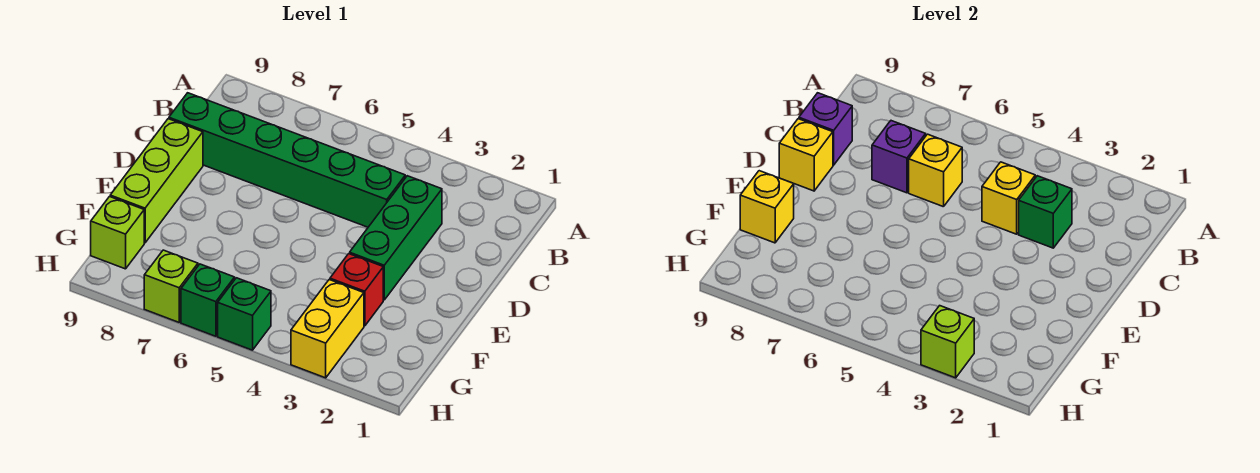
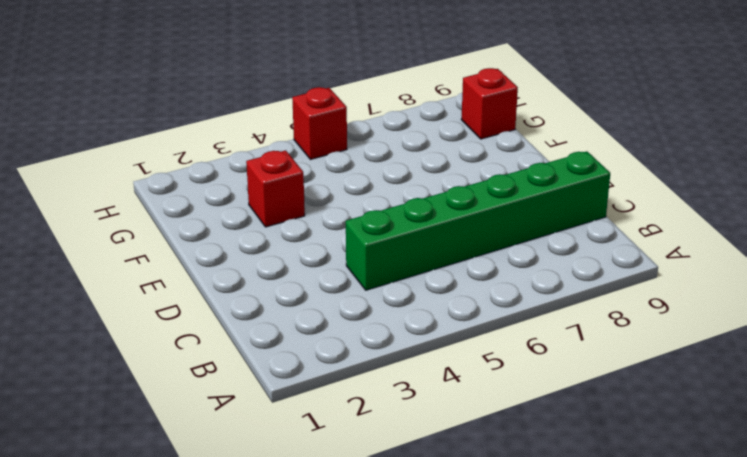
red brick G9 level 1 -> lime brick G9 level 1
red brick H5 level 1 -> green brick H5 level 1
none -> green brick C3:E3 level 1
none -> lime brick D9:F9 level 1
none -> yellow brick G3:H3 level 1

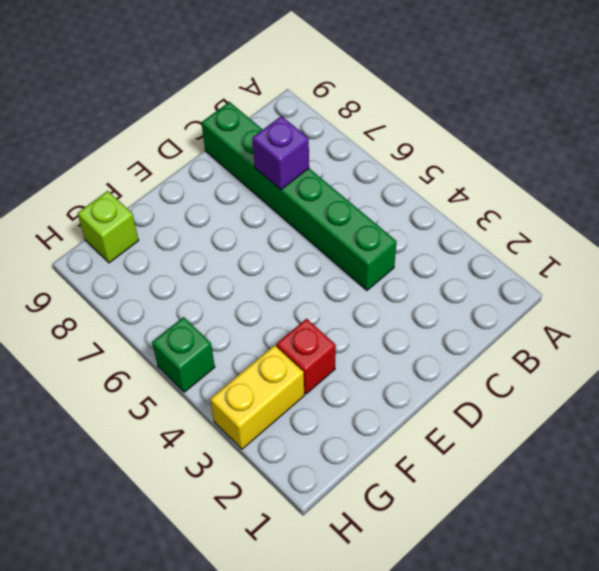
none -> green brick C3:E3 level 1
none -> lime brick D9:F9 level 1
none -> green brick H6 level 1

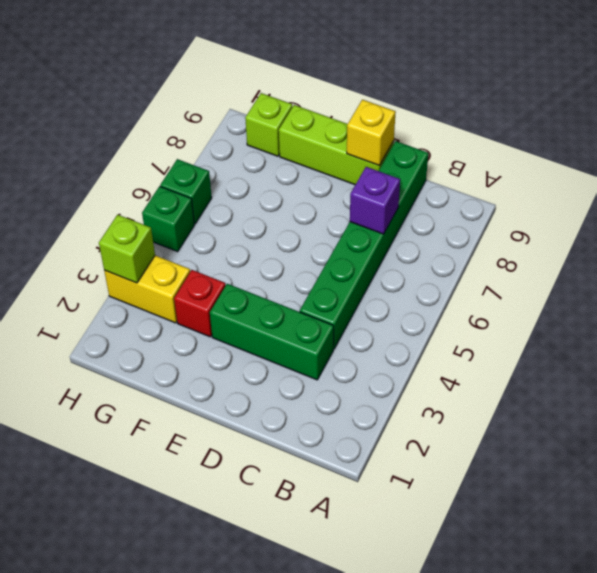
none -> lime brick H7 level 1
none -> green brick C3 level 2
none -> yellow brick C4 level 2

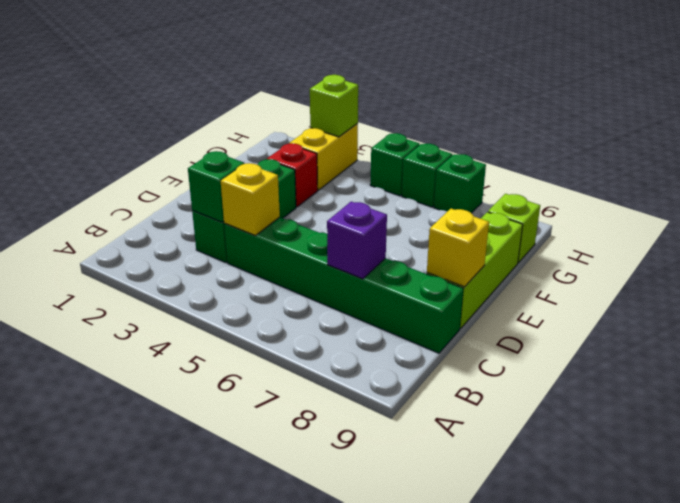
green brick H7 level 1 -> lime brick H7 level 1
none -> yellow brick C6 level 2
none -> purple brick C9 level 2
none -> yellow brick F9 level 2

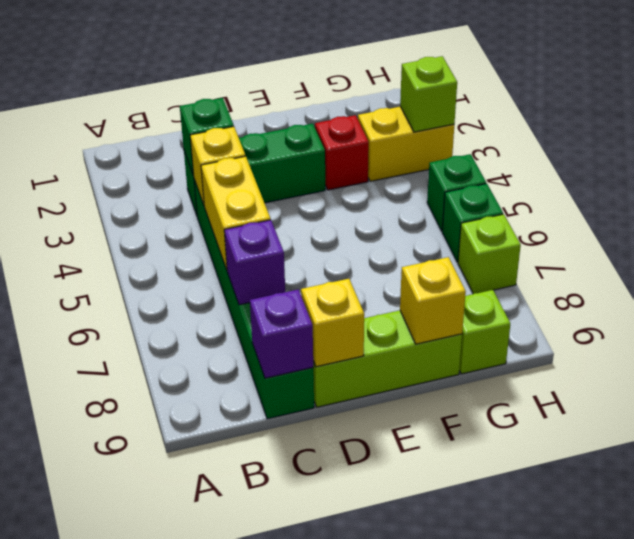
yellow brick C5:C6 level 2 -> yellow brick C6 level 2

